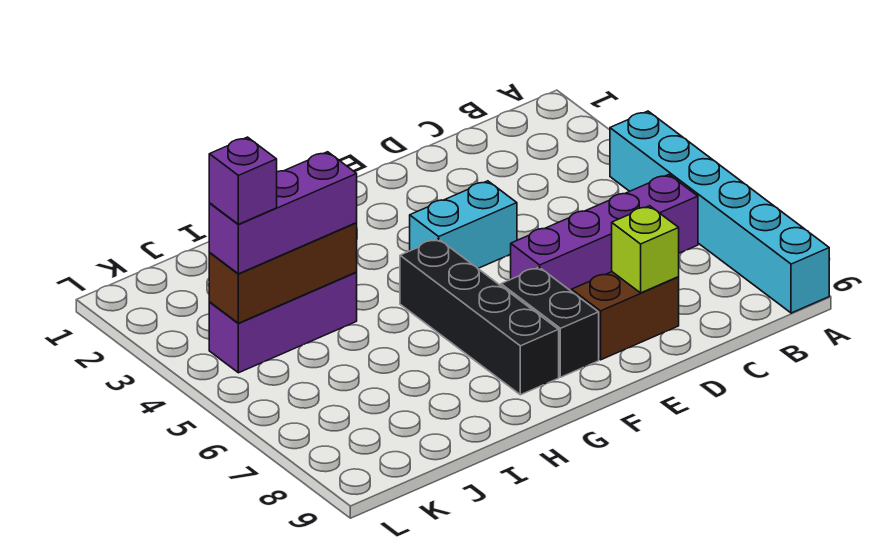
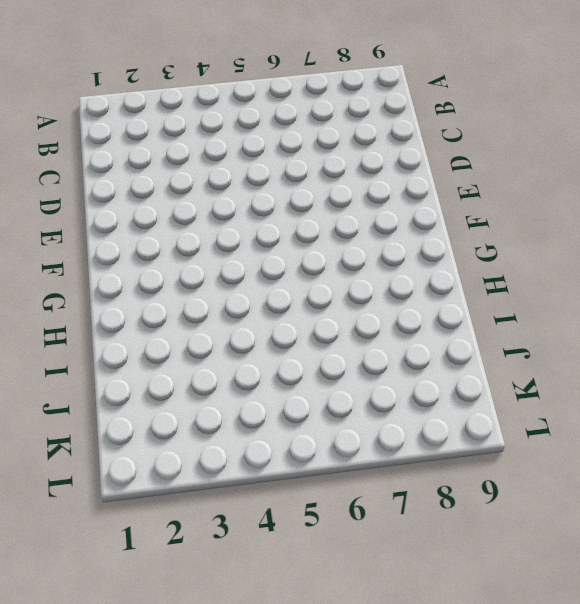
none -> cyan brick A4:A9 level 1
none -> purple brick B6:E6 level 1

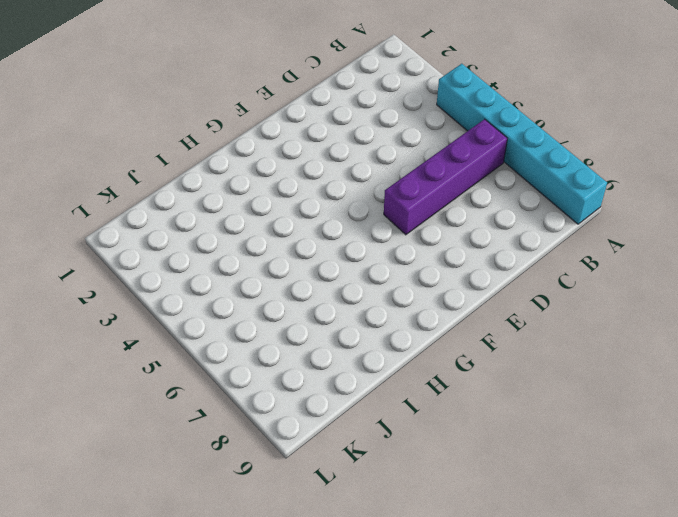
none -> brown brick D8:E8 level 1
none -> cyan brick E4:F4 level 1

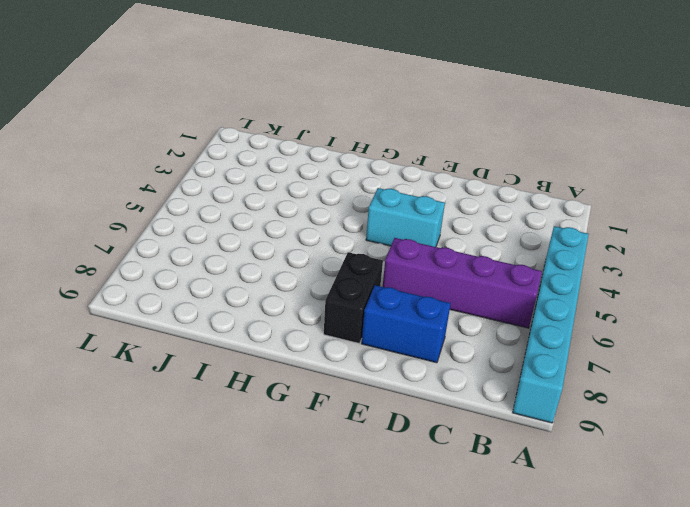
blue brick D8:E8 level 1 -> brown brick D8:E8 level 1
none -> black brick G5:G8 level 1
none -> purple brick I4:K4 level 1

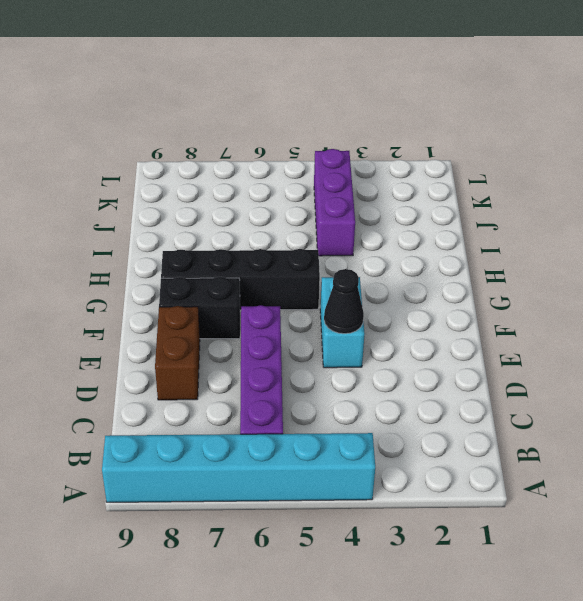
black cone E4 level 2 -> none
none -> lime brick D8 level 2
none -> brown brick I4:K4 level 2

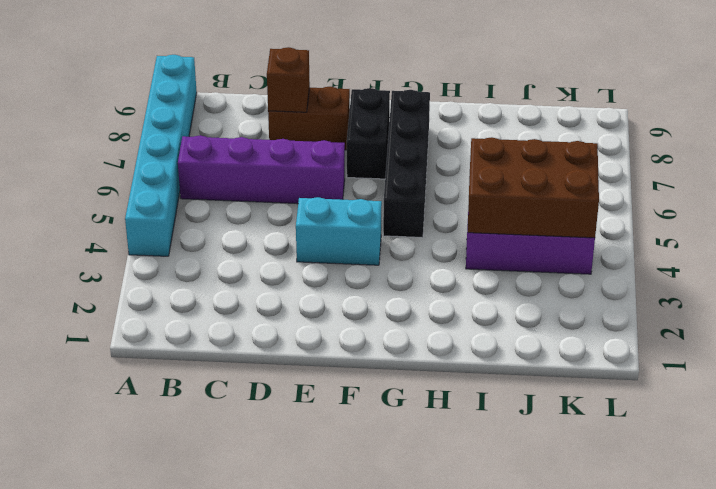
brown brick D8 level 2 -> lime brick D8 level 2
brown brick I4:K5 level 2 -> brown brick I4:K4 level 2
none -> purple brick I4:K4 level 3
none -> purple brick K4 level 4

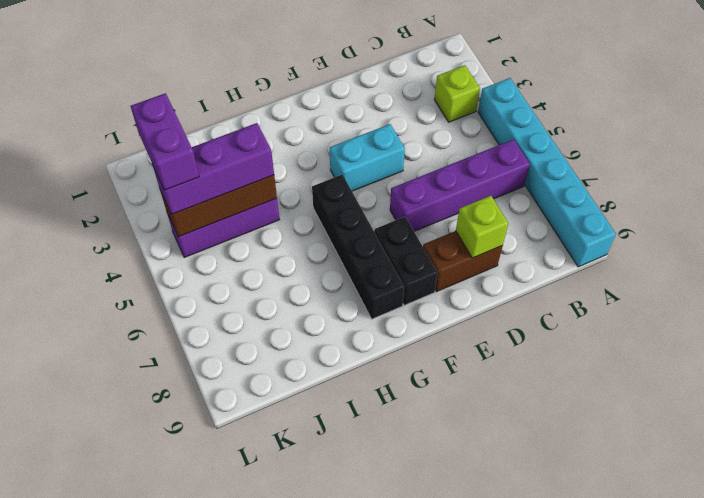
lime brick B3 level 1 -> none
purple brick K3:K4 level 4 -> purple brick K4 level 4

